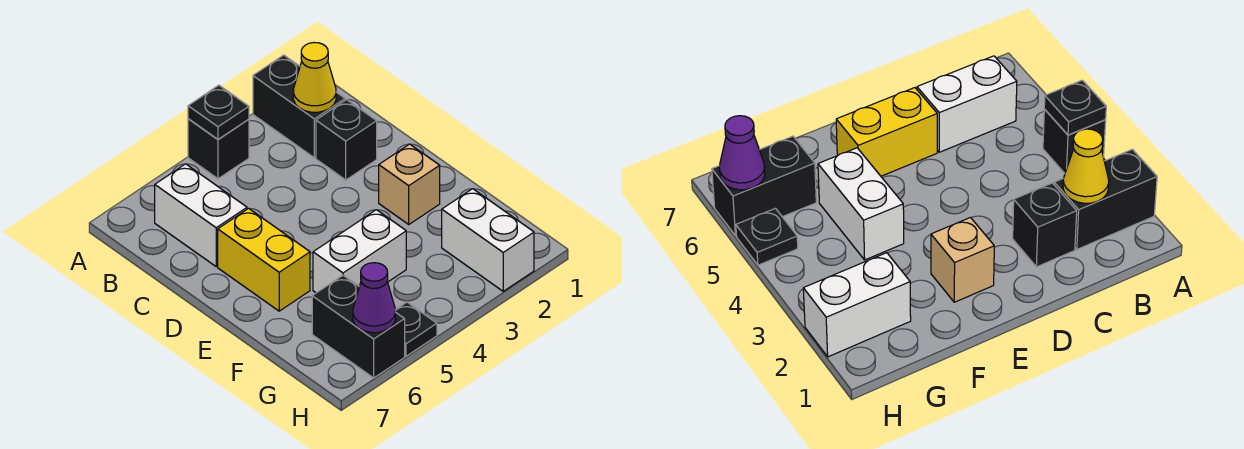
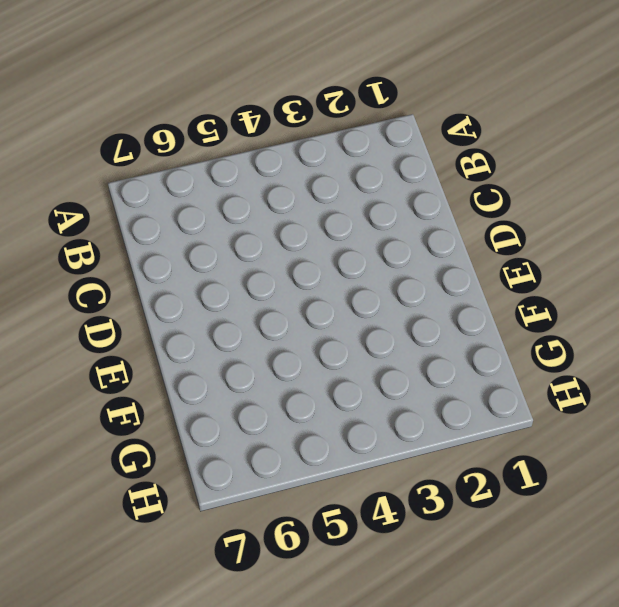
none -> black brick A2:B2 level 1
none -> black brick A4 level 1
none -> white brick B6:C6 level 1

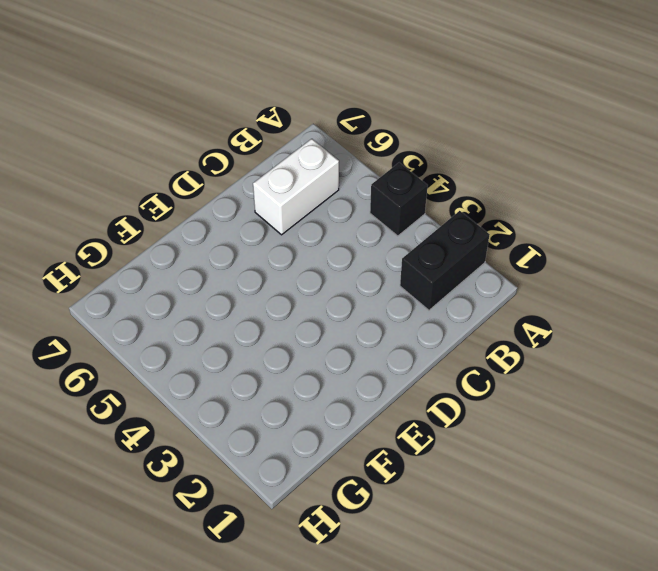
none -> black brick C2 level 1
none -> yellow brick D6:E6 level 1
none -> tan brick E2 level 1

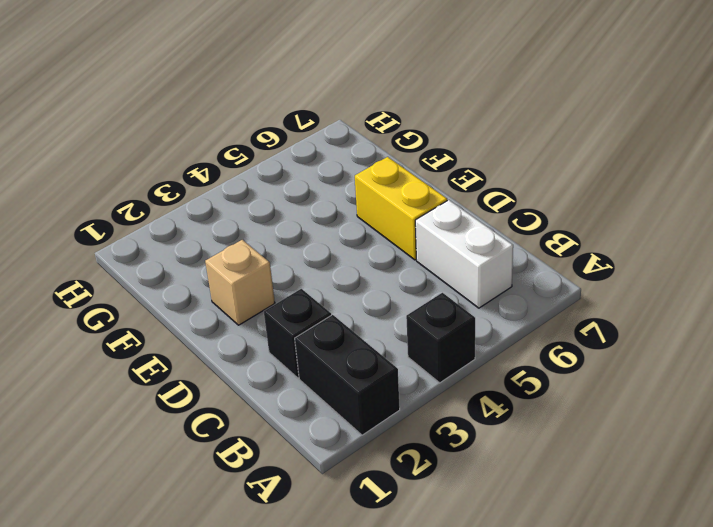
none -> white brick F4:F5 level 1
none -> white brick G2:H2 level 1
none -> black brick G6:H6 level 1

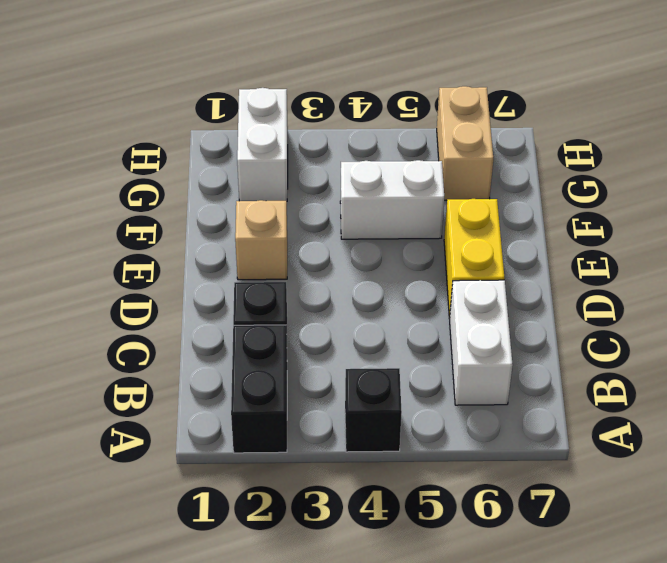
tan brick G6:H6 level 1 -> black brick G6:H6 level 1
none -> black plate H5 level 1
none -> black plate A4 level 2
none -> yellow cone B2 level 2

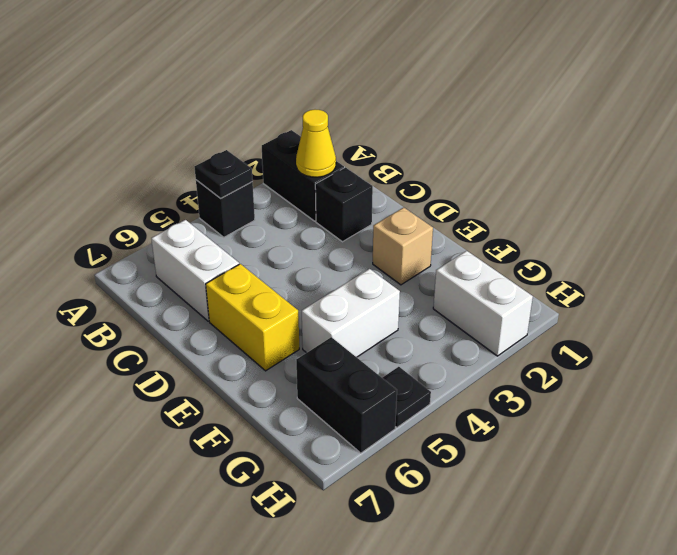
none -> purple cone H6 level 2

